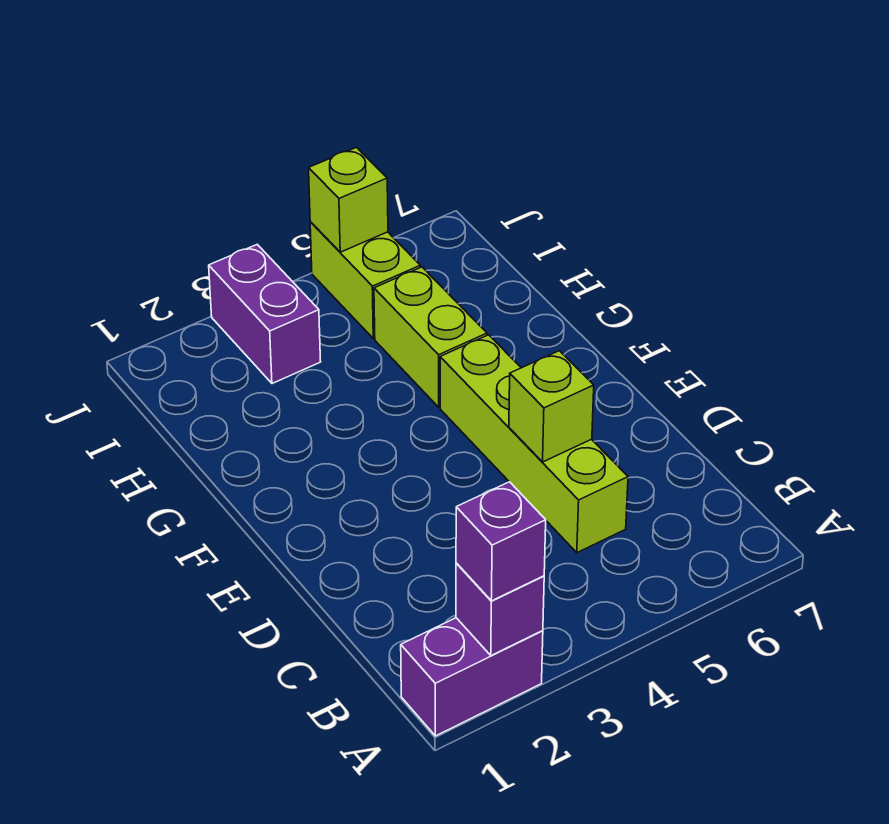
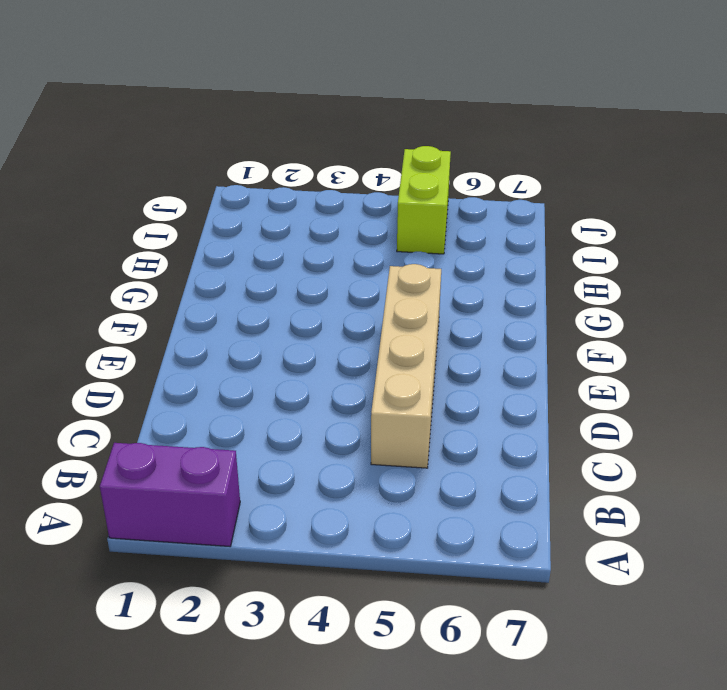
tan brick C5:F5 level 1 -> lime brick C5:F5 level 1
none -> lime brick G5:H5 level 1
none -> purple brick I3:J3 level 1

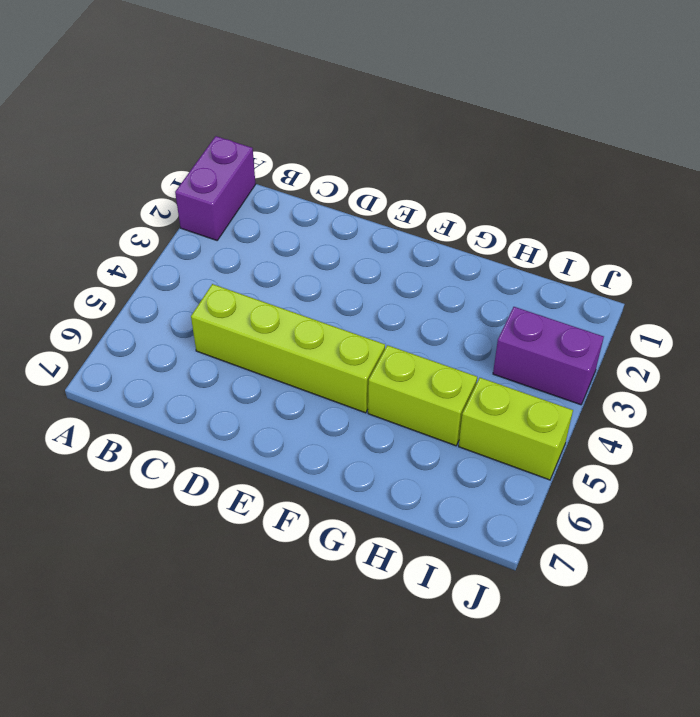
none -> purple brick A2 level 2
none -> lime brick D5 level 2

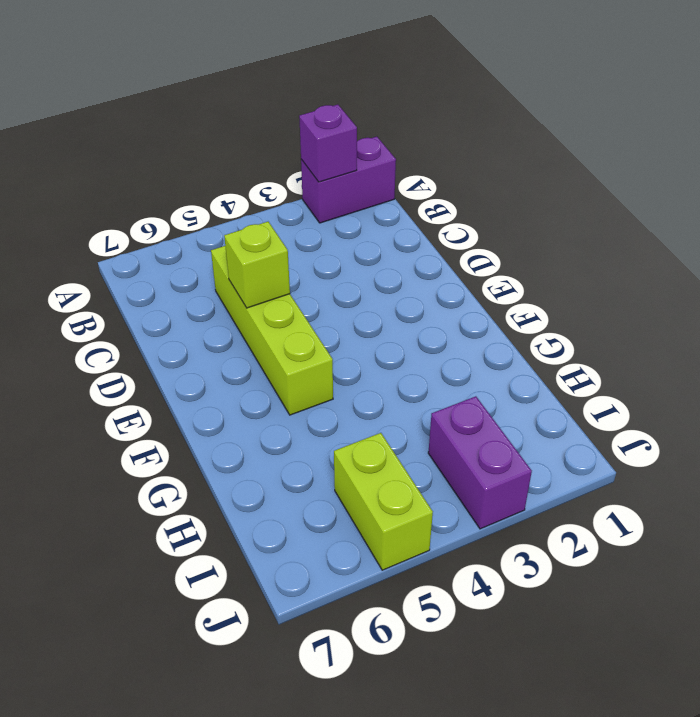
none -> lime brick G5:H5 level 1
none -> lime brick J5 level 2

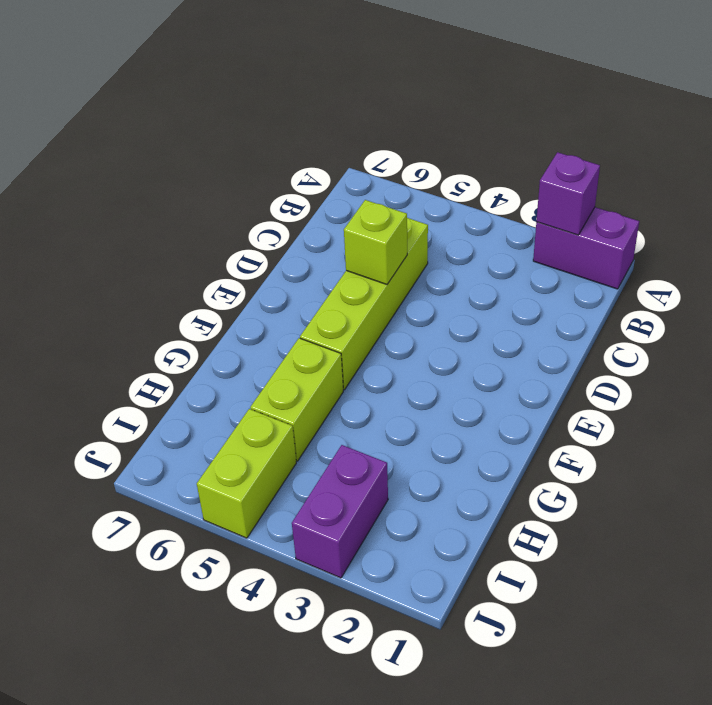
none -> lime brick J5 level 2
none -> purple brick A2 level 3

